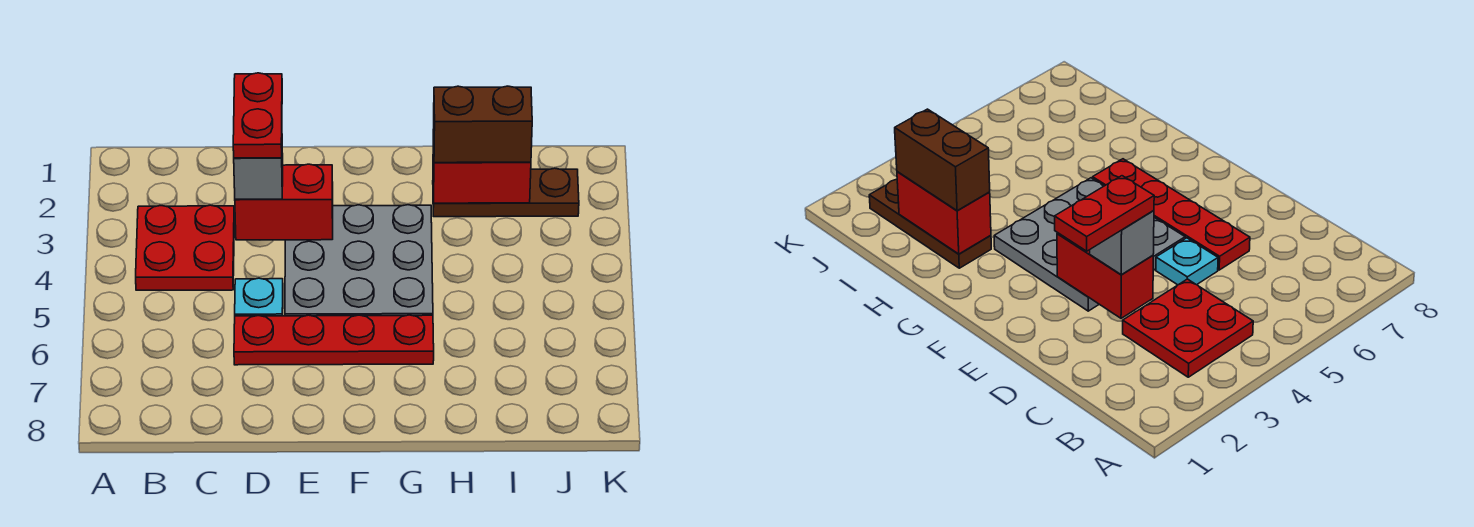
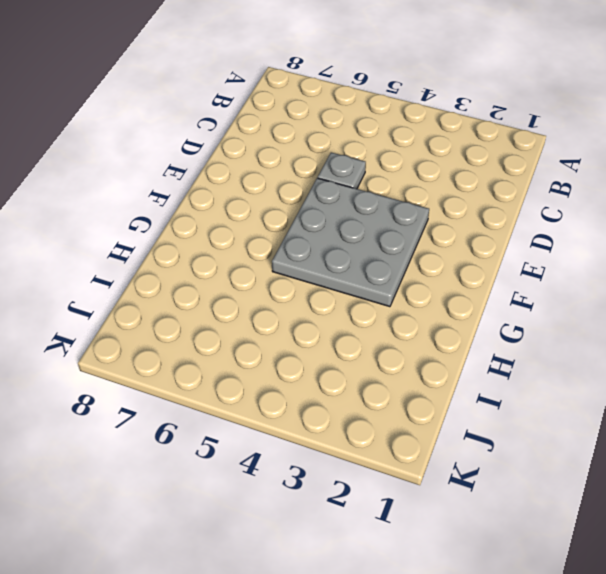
grey plate D5 level 1 -> cyan plate D5 level 1
none -> red plate B3:C4 level 1
none -> red plate D6:G6 level 1

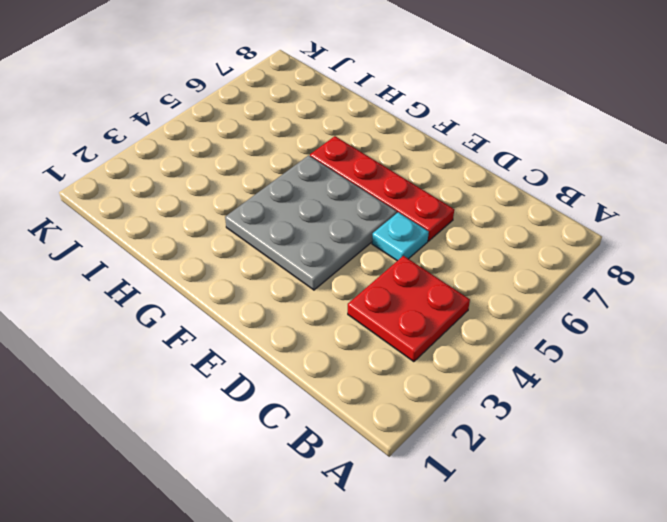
none -> brown plate H2:J2 level 1
none -> red brick D3:E3 level 2

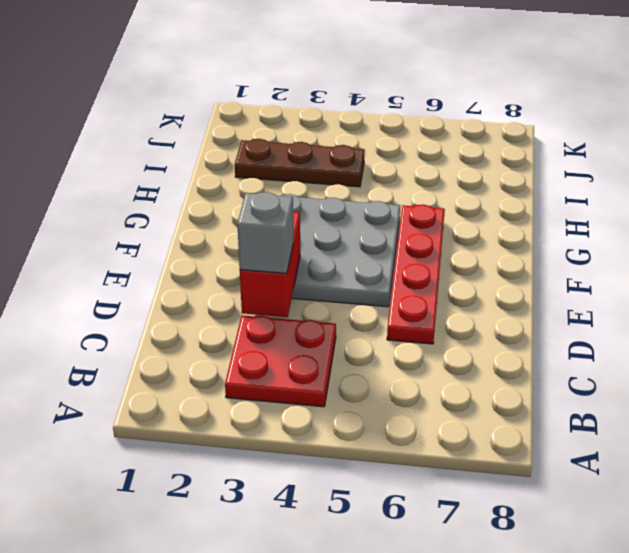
brown plate I2:I4 level 1 -> brown plate H2:J2 level 1
none -> cyan plate D5 level 1
none -> red brick H2:I2 level 2

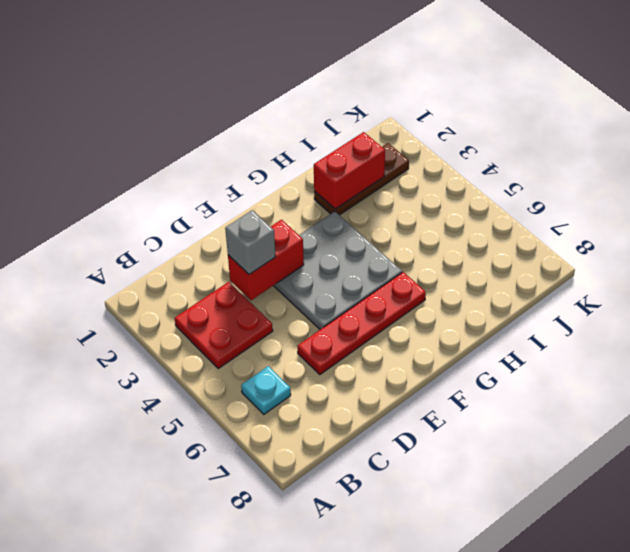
cyan plate B6 level 1 -> cyan plate D5 level 1
none -> brown brick H2:I2 level 3
none -> red plate D2:D3 level 4

